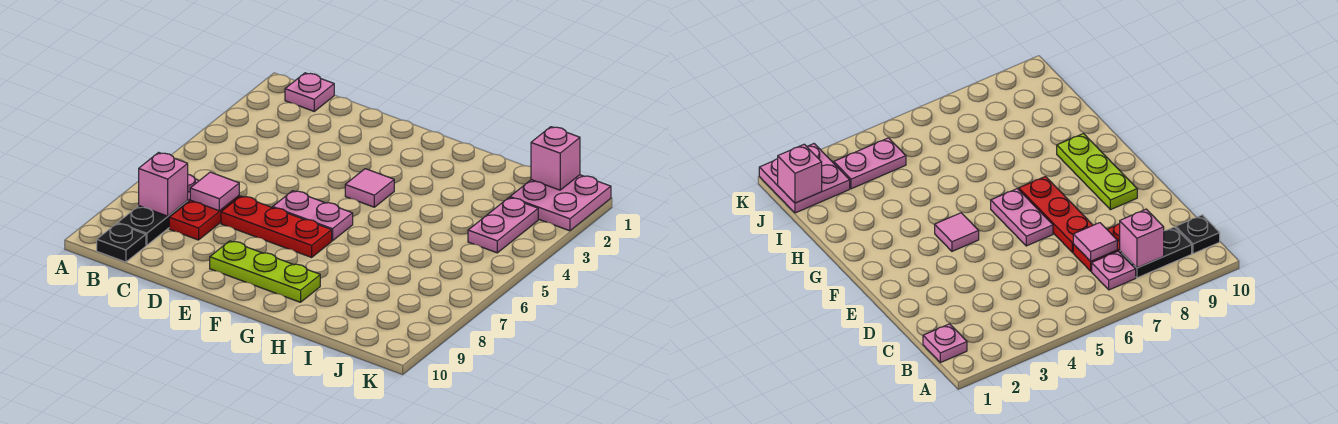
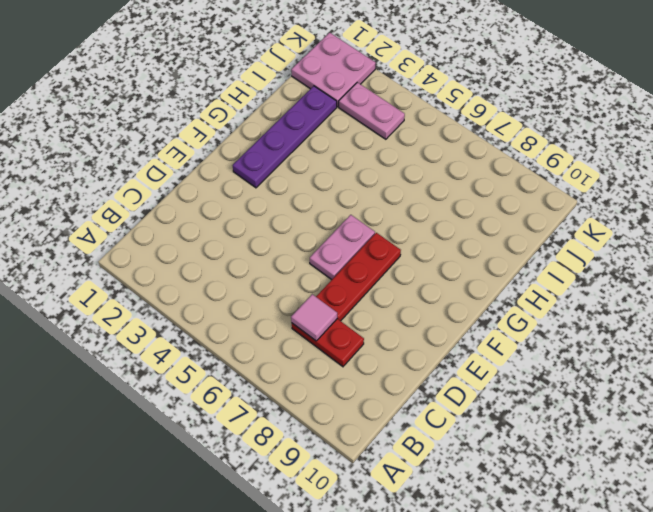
purple plate F2:I2 level 1 -> none
none -> pink plate B1 level 1
none -> pink plate B7 level 1
none -> black plate B8:B9 level 1

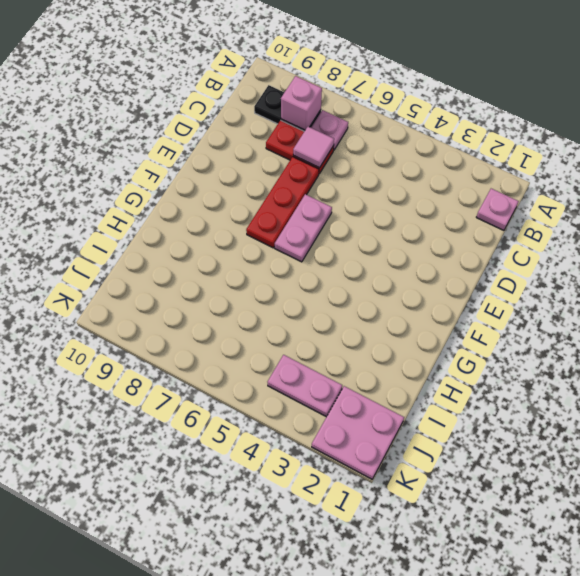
none -> black plate B10 level 1
none -> lime plate E9:G9 level 1
none -> pink tile F4 level 1

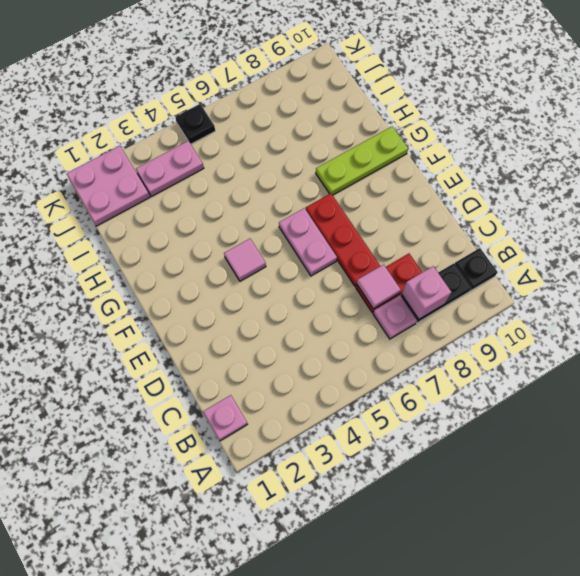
lime plate G8:G10 level 1 -> lime plate E9:G9 level 1
black plate K5 level 1 -> none
none -> pink brick J1 level 2

